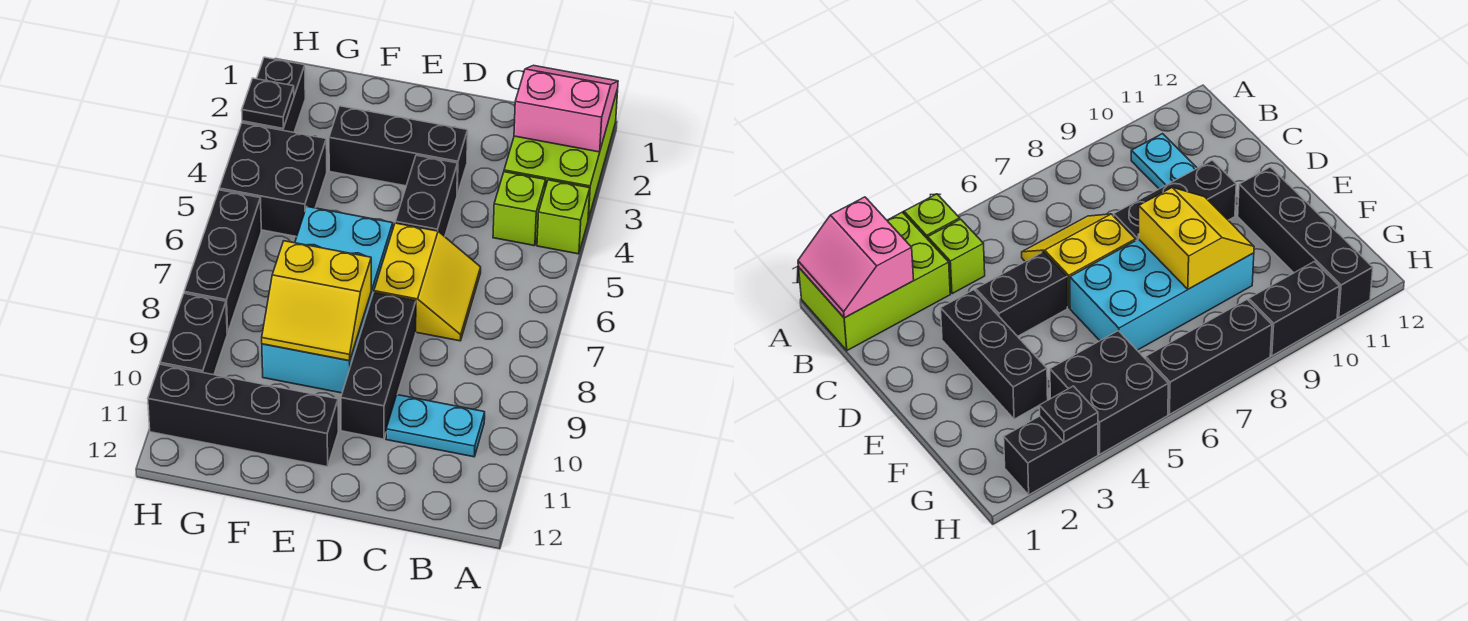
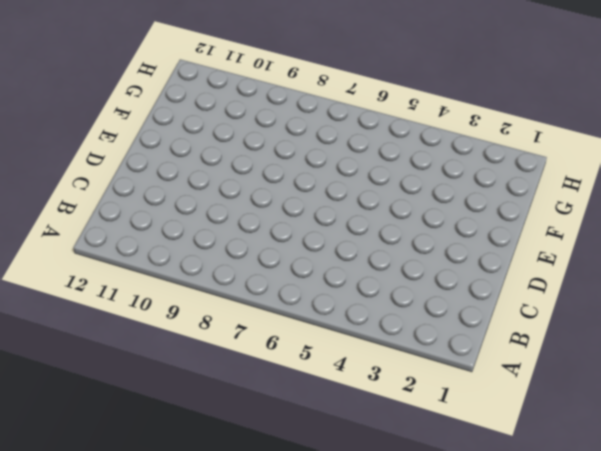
none -> lime brick A1:B3 level 1
none -> lime brick A4 level 1
none -> lime brick B4 level 1

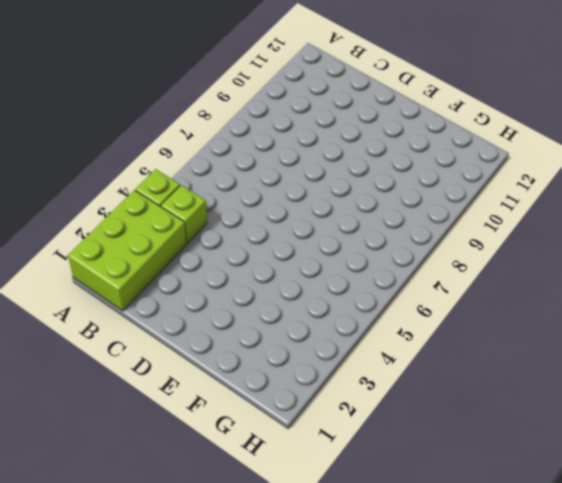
none -> cyan plate B10:C10 level 1
none -> yellow slope C6:D7 level 1 top D
none -> black brick D3:F3 level 1

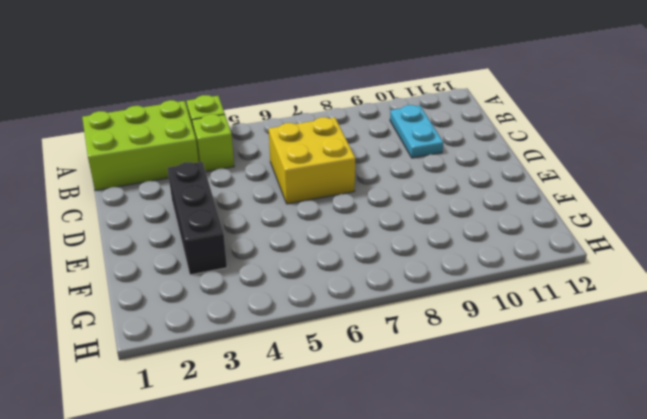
yellow brick C6:D7 level 1 -> yellow slope C6:D7 level 1 top D
none -> black brick D4:D5 level 1
none -> black brick D8:D10 level 1
none -> cyan brick E6:F9 level 1

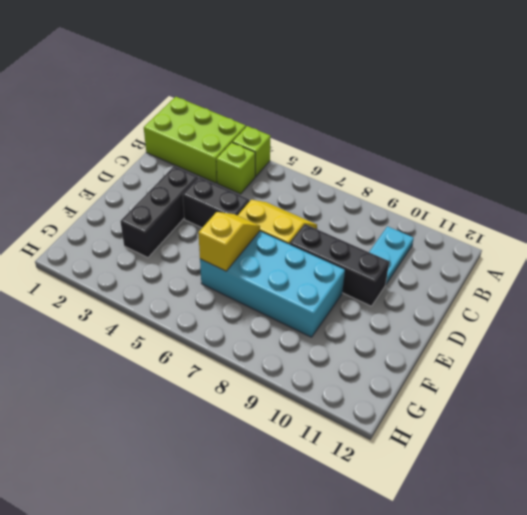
yellow slope E6:F6 level 2 top F -> none
none -> black brick E11:H11 level 1
none -> black brick G4:H5 level 1
none -> black brick H2:H3 level 1

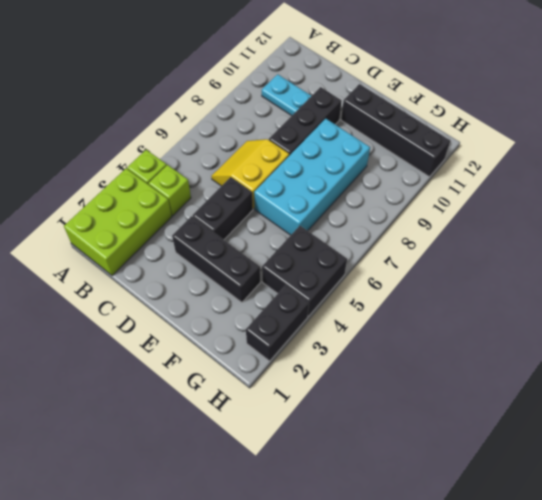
none -> black brick H6:H8 level 1
none -> black brick H9:H10 level 1
none -> pink slope A1:B2 level 2 top 2

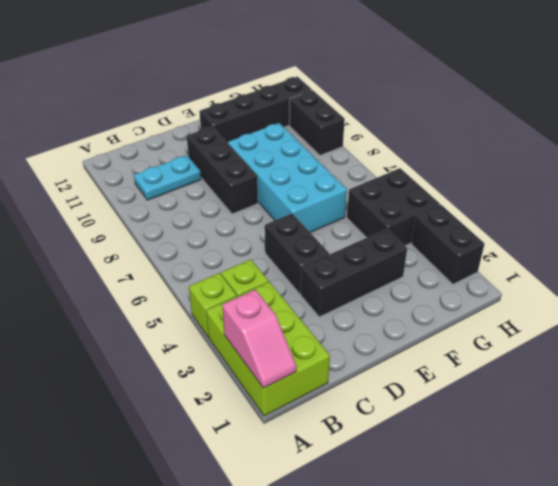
pink slope A1:A2 level 2 top 2 -> pink slope A1:B2 level 2 top 2
none -> yellow slope C6:D7 level 1 top D
none -> black brick H6:H8 level 1
none -> yellow slope E8:F9 level 2 top 8

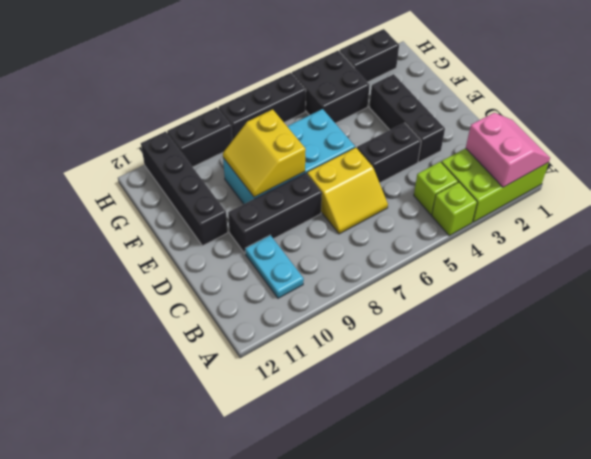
none -> black plate H3 level 2

